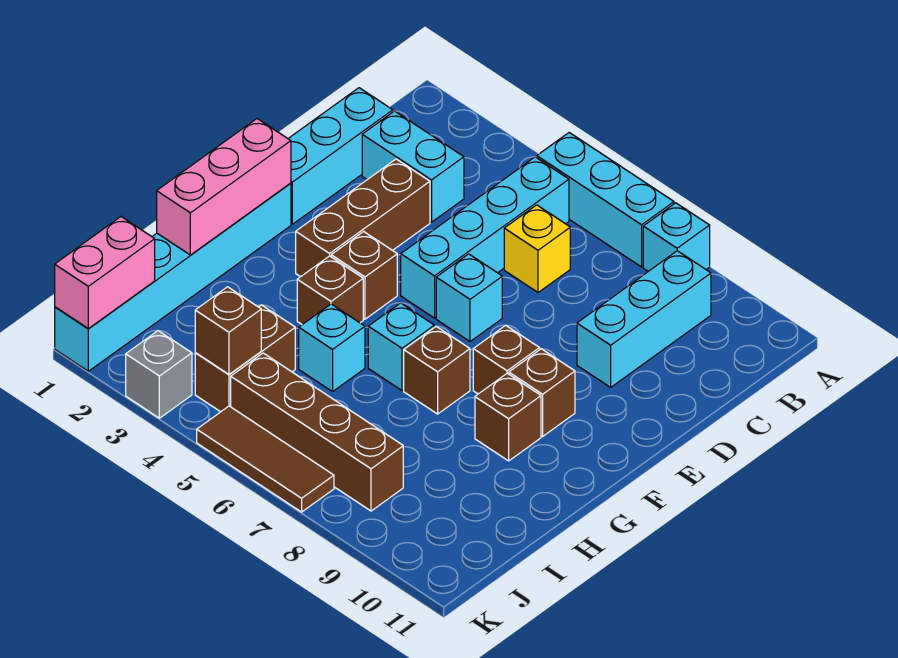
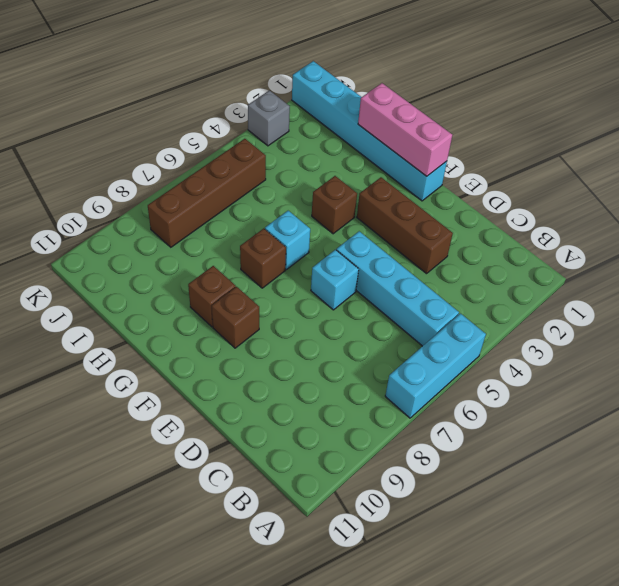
none -> cyan brick A8 level 1
none -> cyan brick B9:D9 level 1
none -> cyan brick C1:E1 level 1

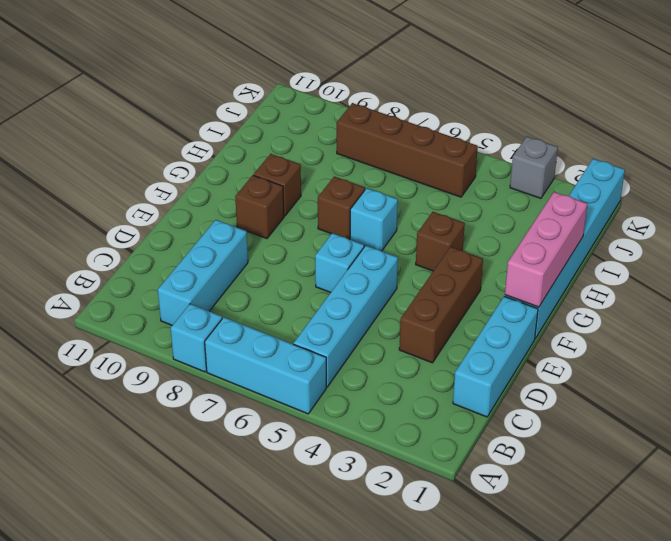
none -> cyan brick C2:C3 level 1
none -> yellow brick C6 level 1
none -> brown brick F4 level 1

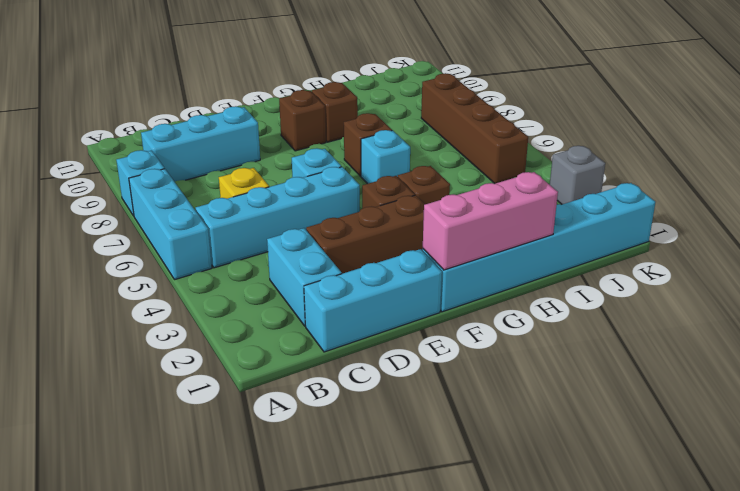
none -> brown brick F8 level 1
none -> cyan brick H5 level 1
none -> brown brick I4:J4 level 1

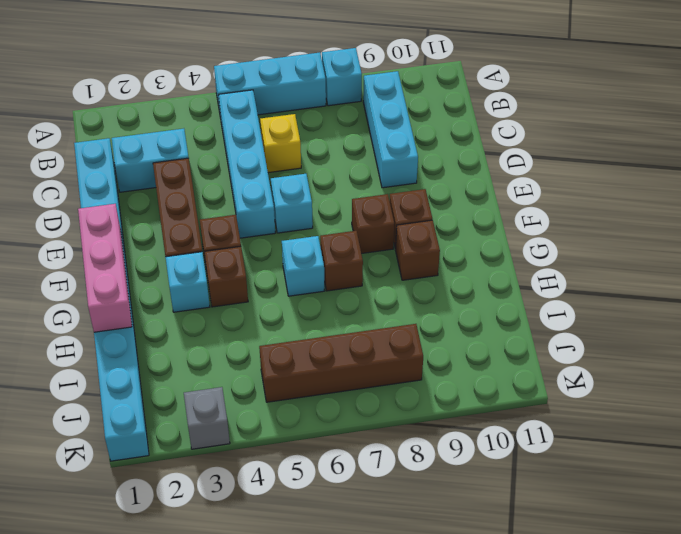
cyan brick G3 level 1 -> cyan brick H5 level 1
none -> brown brick I4:J4 level 1
none -> brown tile K5:K7 level 1
none -> pink brick J1:K1 level 2

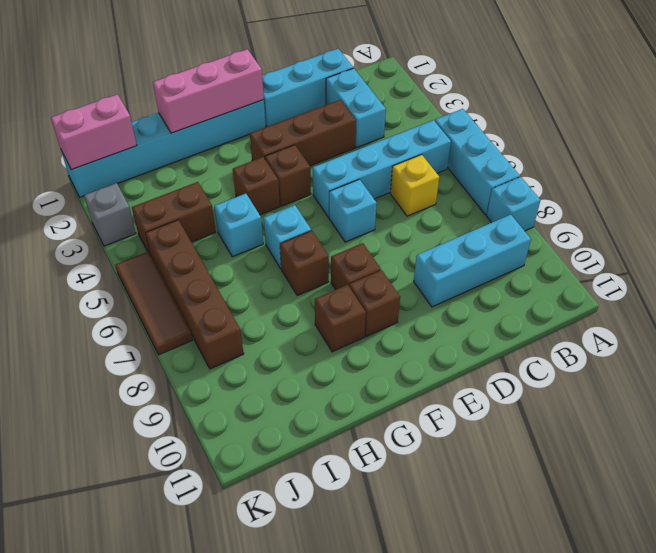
none -> brown brick J4 level 2

